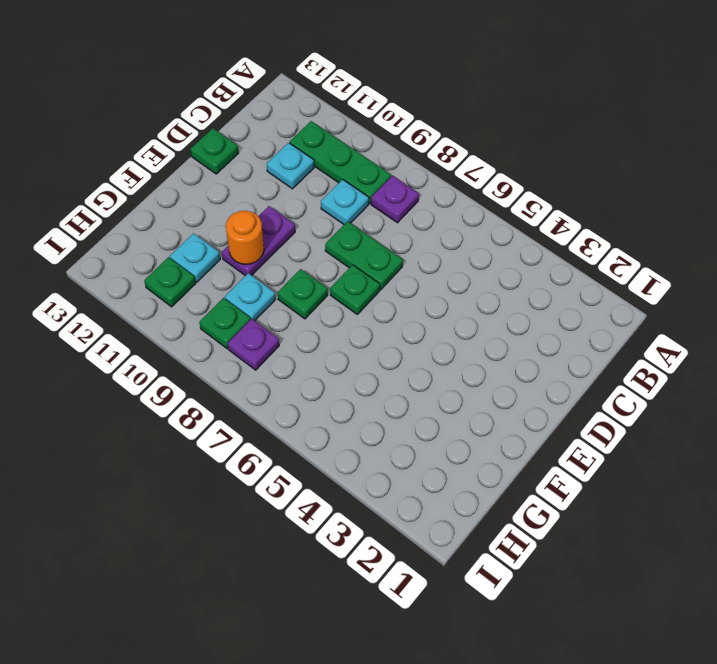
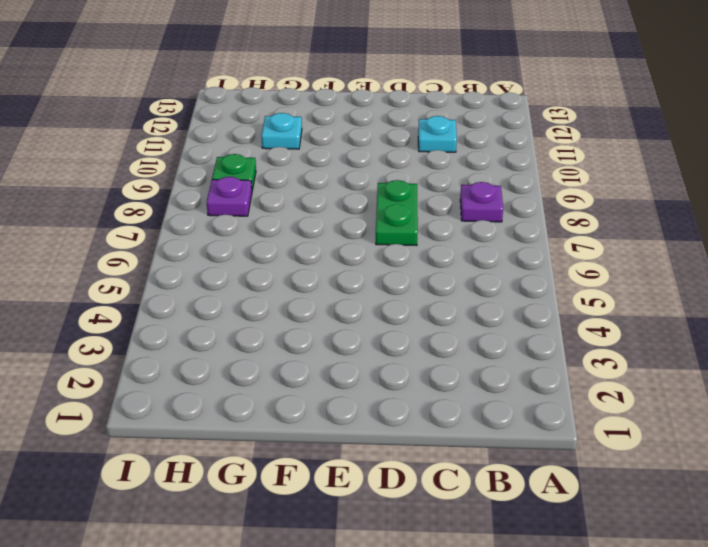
none -> green plate B9:B11 level 1
none -> cyan plate C9 level 1
none -> green plate D13 level 1

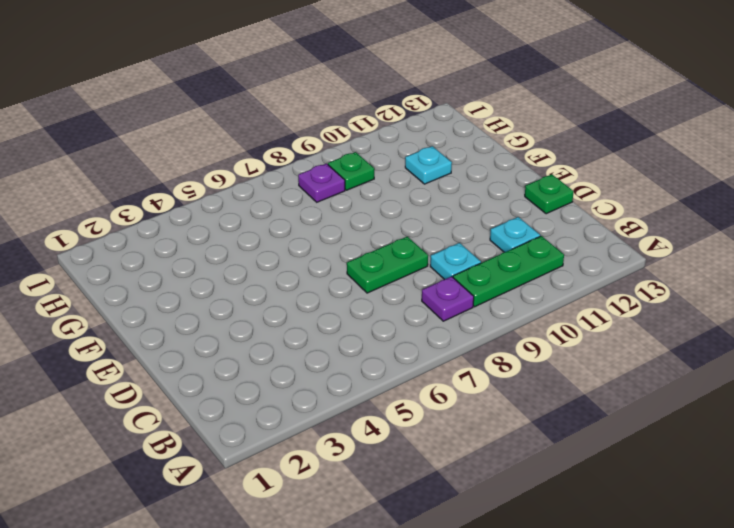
none -> green plate E7 level 1
none -> purple plate E10:F10 level 1
none -> green plate F8 level 1

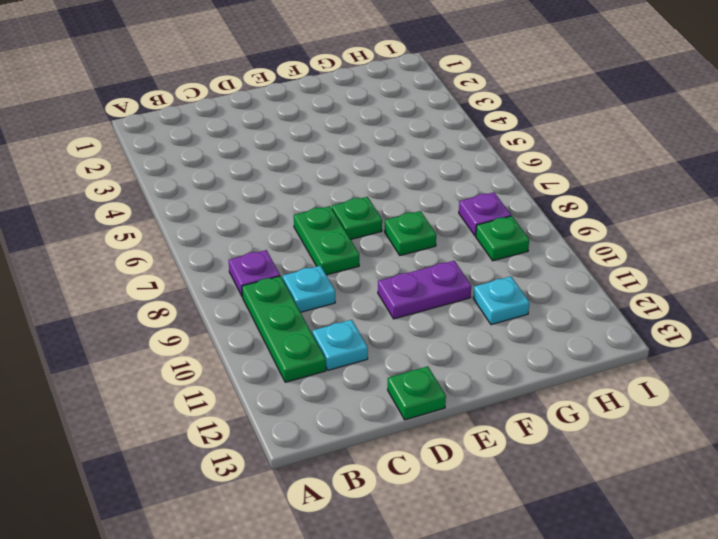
none -> cyan plate G9 level 1
none -> green plate H11 level 1
none -> orange round brick F10 level 2

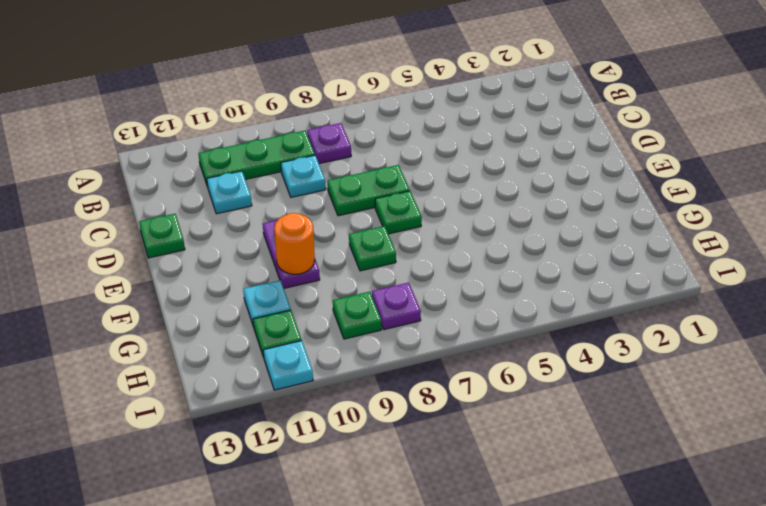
cyan plate I11 level 1 -> cyan plate G9 level 1

